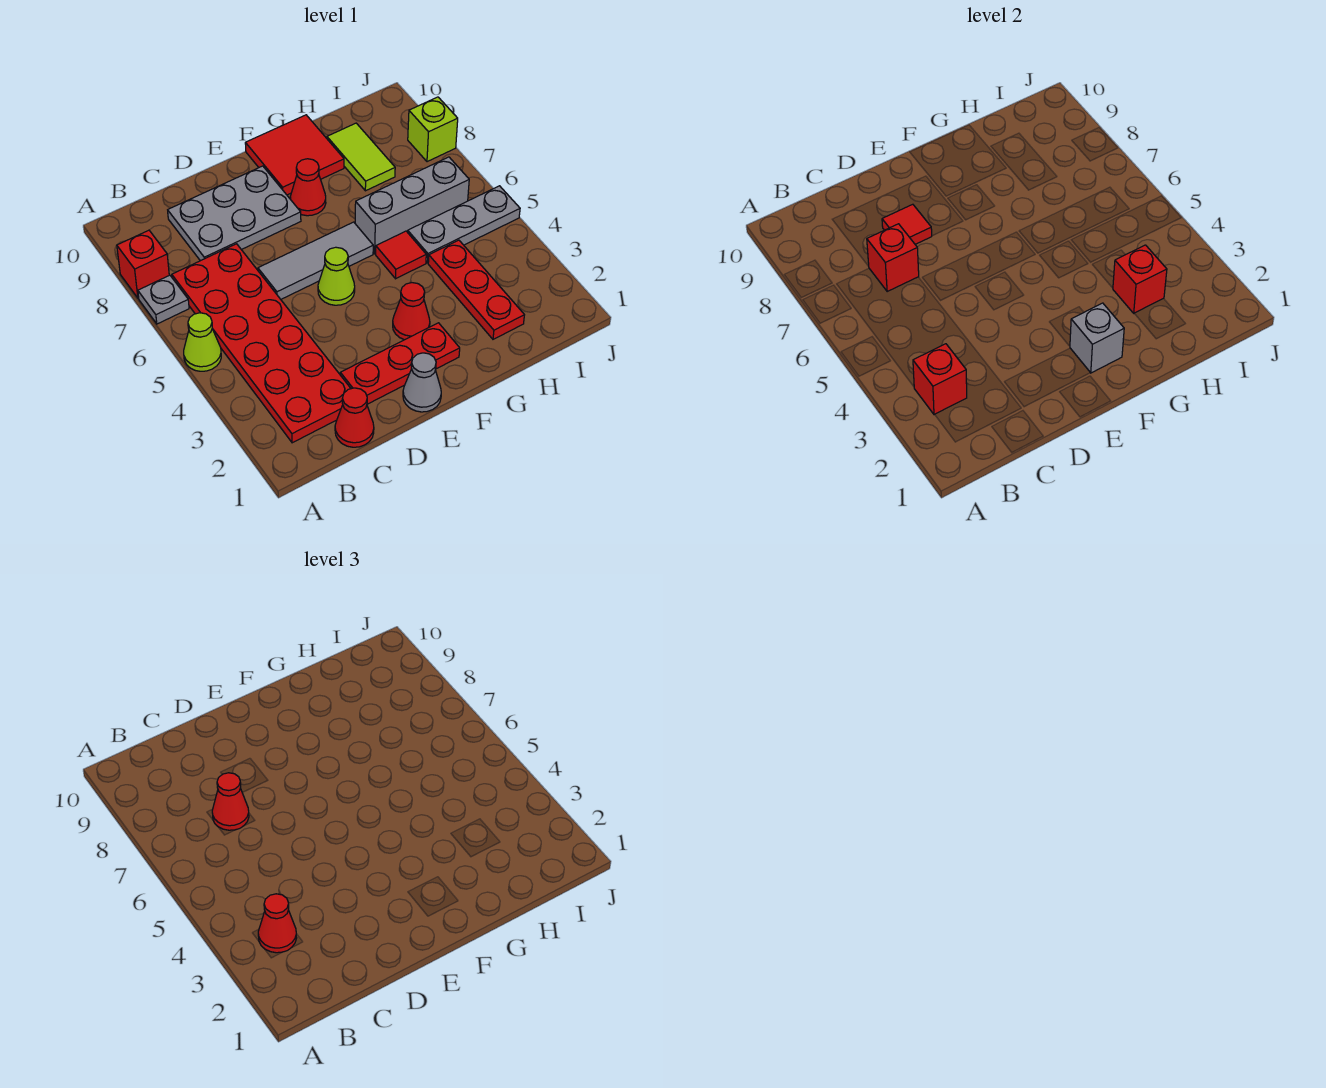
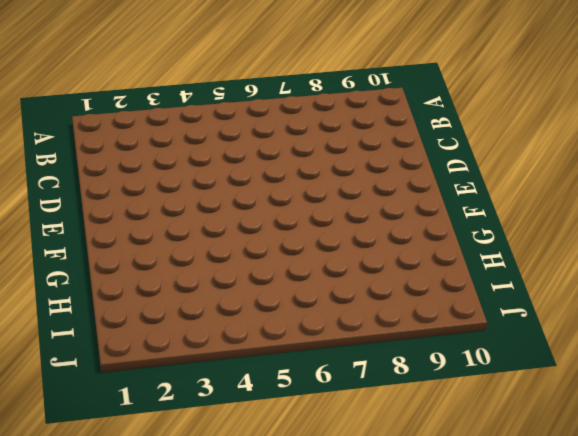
none -> lime cone A5 level 1
none -> grey plate A7 level 1
none -> red brick A8 level 1

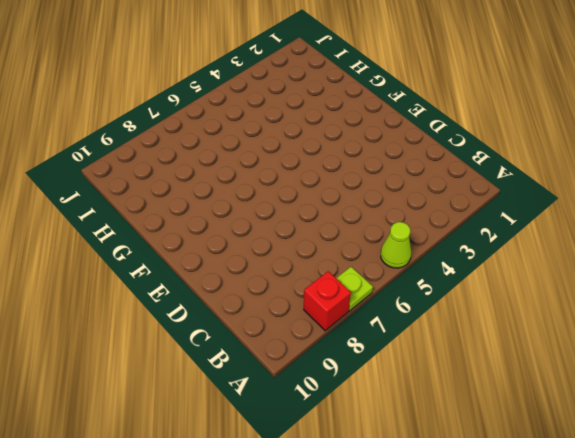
lime plate A7 level 1 -> grey plate A7 level 1
none -> red plate B2:C7 level 1
none -> red cone C1 level 1
none -> grey plate C8:E9 level 1

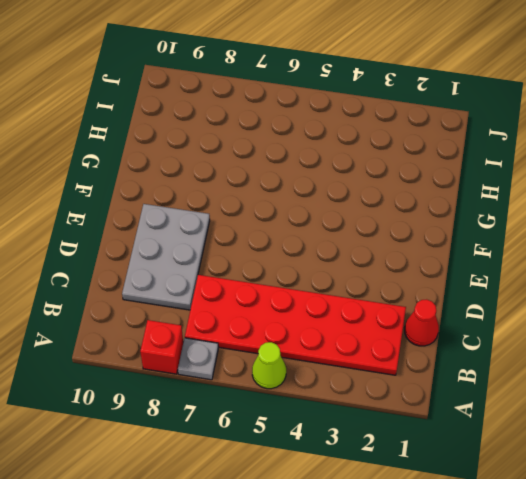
none -> red plate D2:F2 level 1
none -> grey tile D6:F6 level 1
none -> grey cone E1 level 1

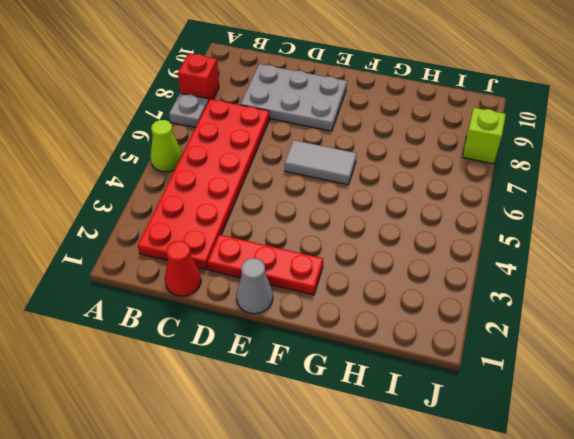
grey tile E6:F6 level 1 -> grey tile D6:F6 level 1
none -> lime cone E5 level 1
none -> red cone F3 level 1
none -> red cone F8 level 1

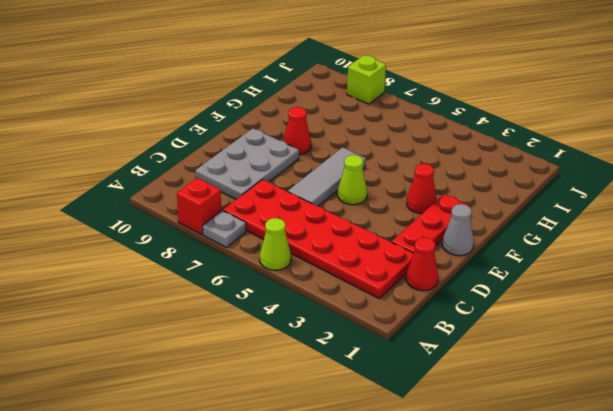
none -> red tile F9:G10 level 1
none -> red tile G5 level 1
none -> grey brick G6:I6 level 1

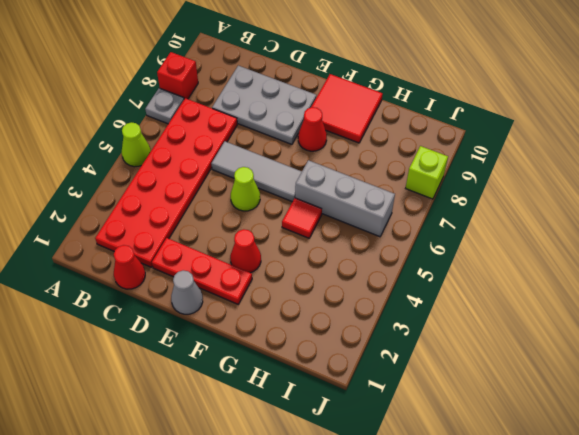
none -> red plate H2:H4 level 1
none -> grey plate H5:J5 level 1
none -> lime tile H8:H9 level 1

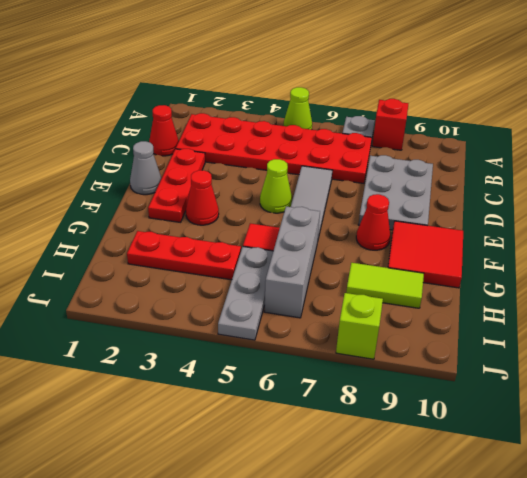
none -> red brick B3 level 2
none -> red brick C7 level 2
none -> red tile D8 level 2

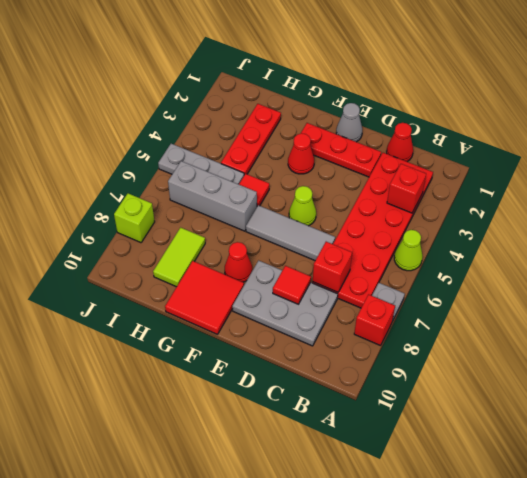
none -> grey brick F2 level 2
none -> red brick H3 level 2
none -> red cone B3 level 3

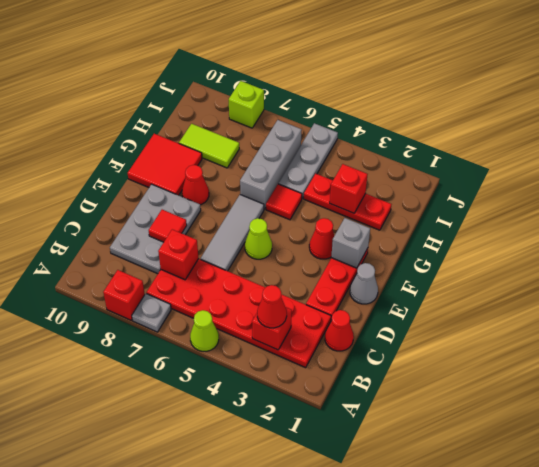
none -> red cone C7 level 3

